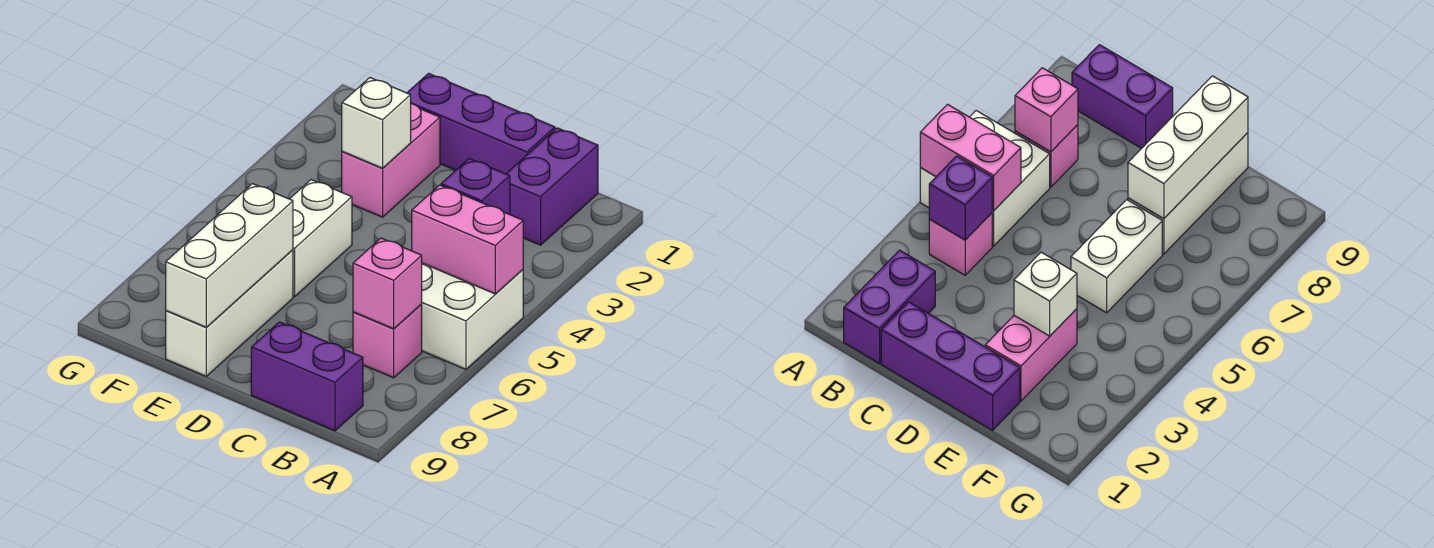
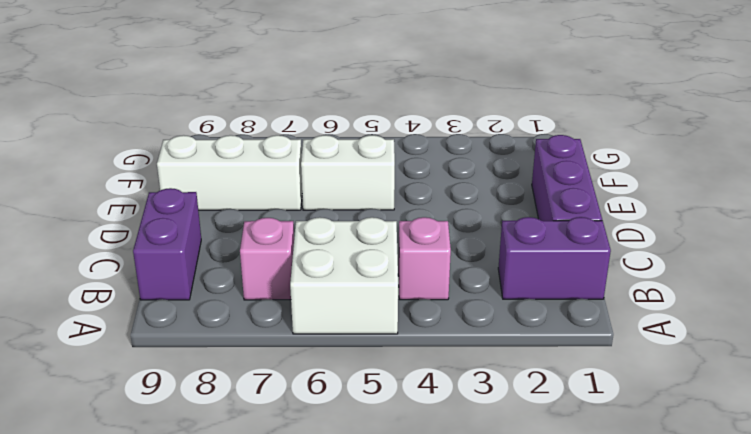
none -> pink brick E2:E3 level 1
none -> pink brick A5:B5 level 2
none -> purple brick B4 level 2

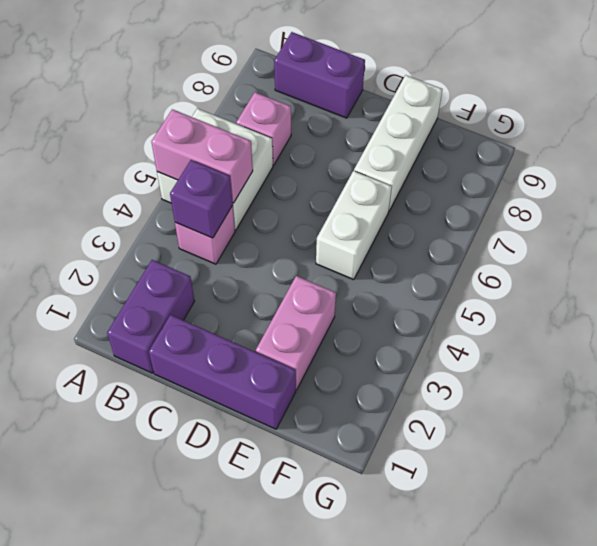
none -> pink brick B7 level 2
none -> white brick E3 level 2
none -> white brick E7:E9 level 2

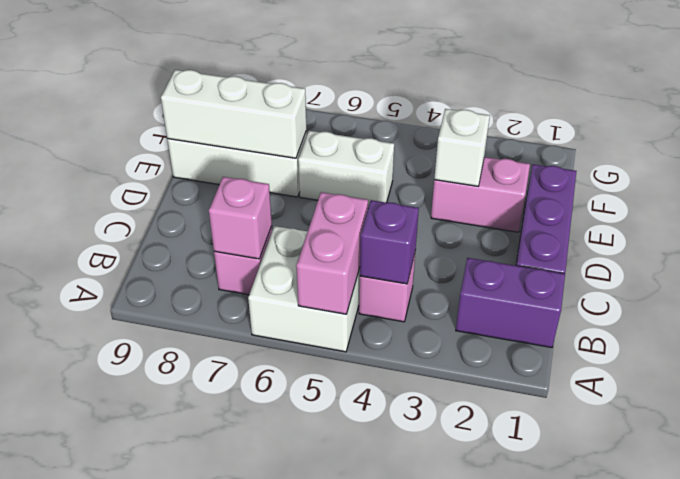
none -> purple brick B9:C9 level 1

